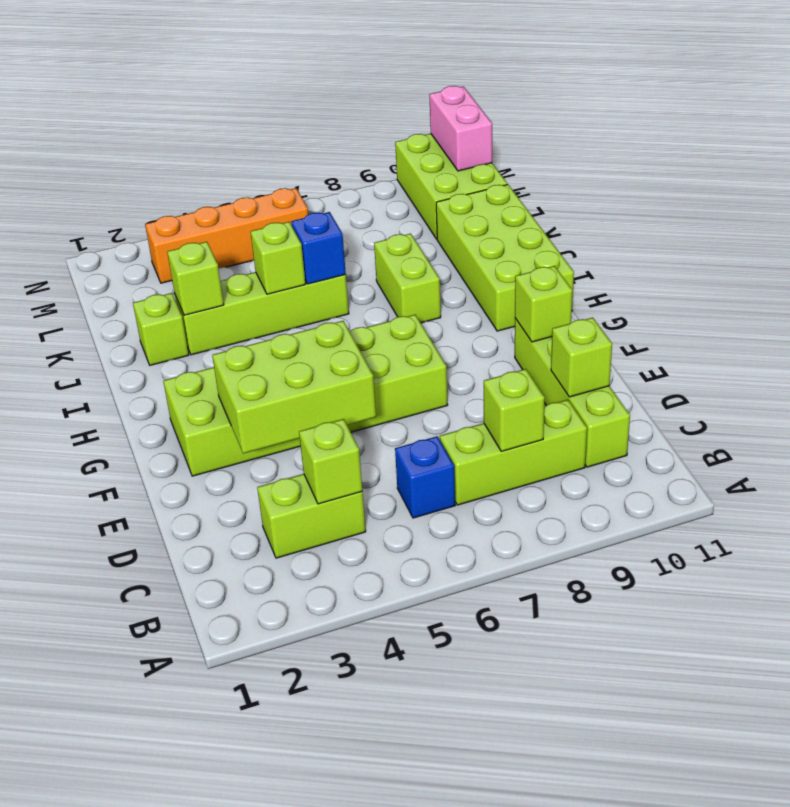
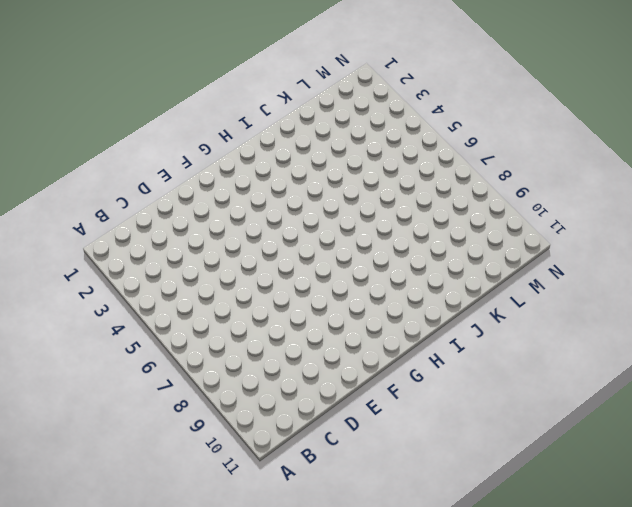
none -> lime brick C3:C4 level 1
none -> blue brick C6 level 1
none -> lime brick C7:C9 level 1

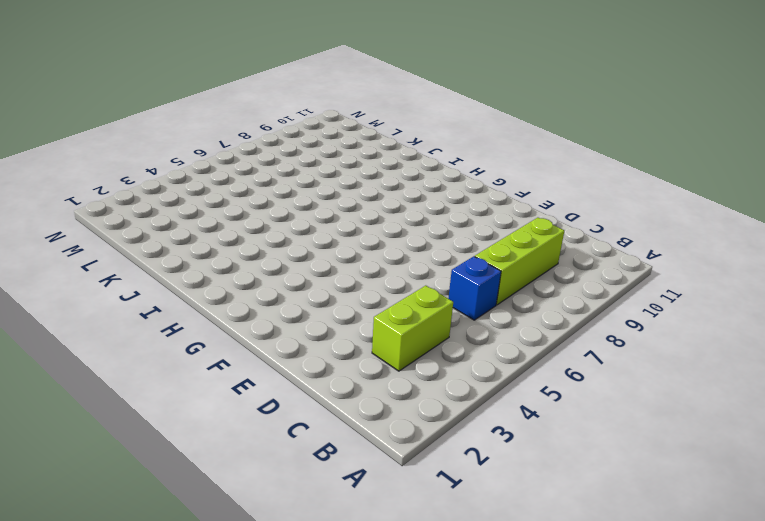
none -> lime brick C10:F10 level 1
none -> lime brick F2:G7 level 1
none -> lime brick H10:K11 level 1

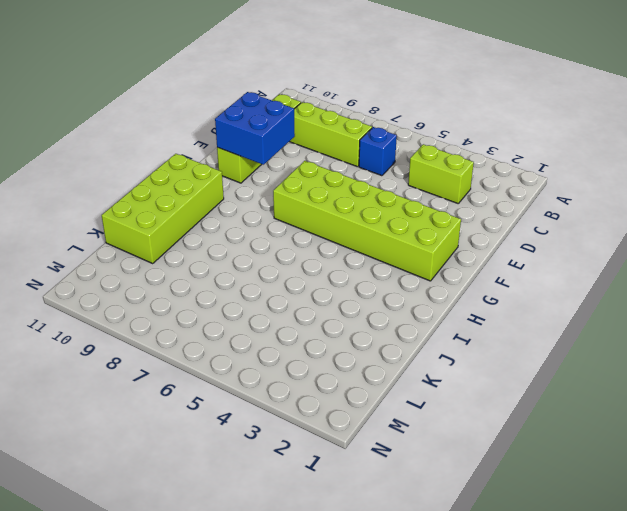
blue brick E9:F10 level 2 -> lime brick F10 level 2
none -> lime brick I8:J8 level 1
none -> lime brick J2 level 1
none -> lime brick J3:J6 level 1

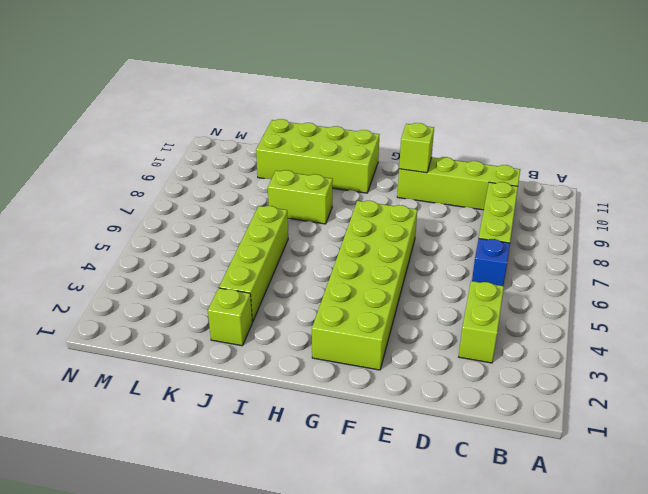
none -> lime brick L10:N11 level 1
none -> orange brick M3:M6 level 1
none -> lime brick C4 level 2

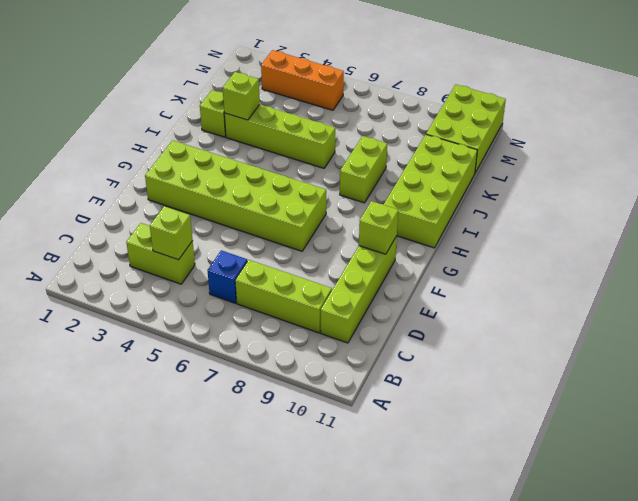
orange brick M3:M5 level 1 -> orange brick M3:M6 level 1
none -> lime brick C8 level 2
none -> lime brick D10 level 2
none -> lime brick E3:F5 level 2

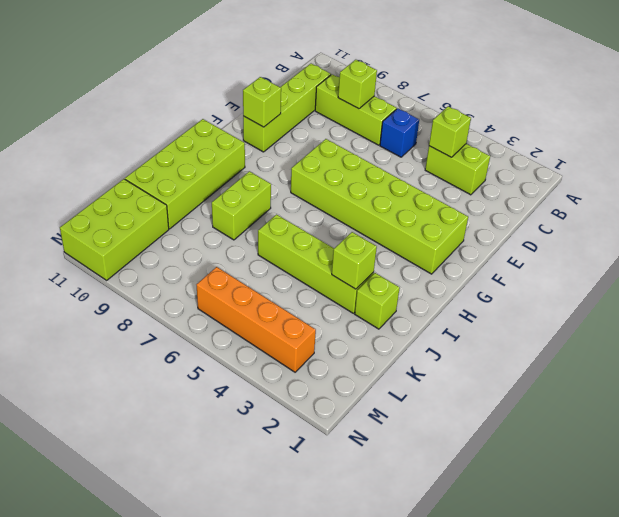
none -> lime brick D10 level 2
none -> lime brick E3:F5 level 2
none -> lime brick J5 level 2

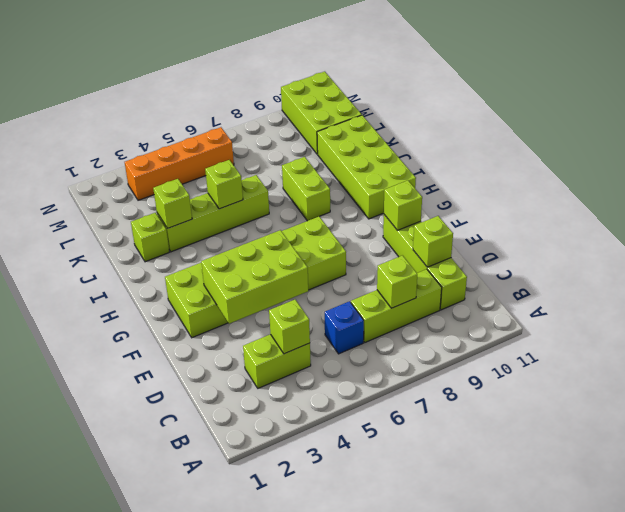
none -> blue brick J6 level 2
none -> pink brick M11:N11 level 2

